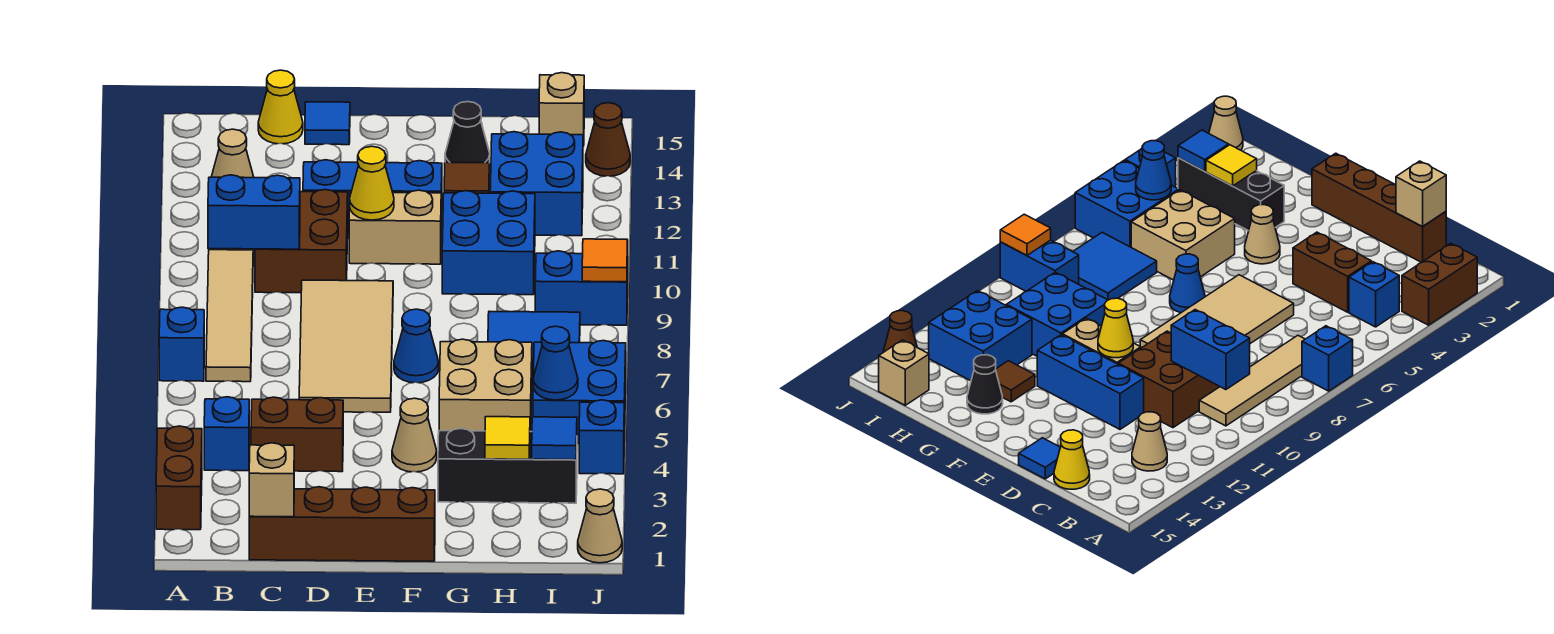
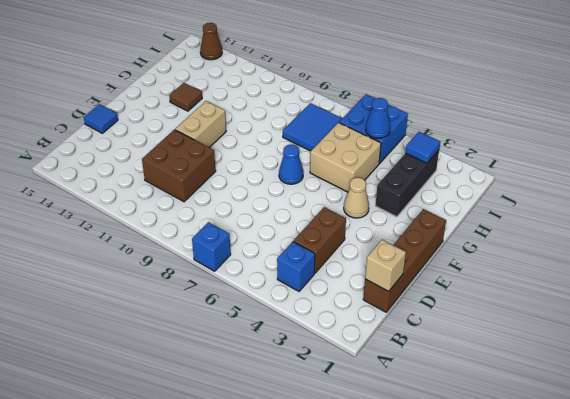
none -> brown brick A2:A3 level 1
none -> tan tile B7:B10 level 1
none -> tan cone B13 level 1
none -> yellow cone C15 level 1

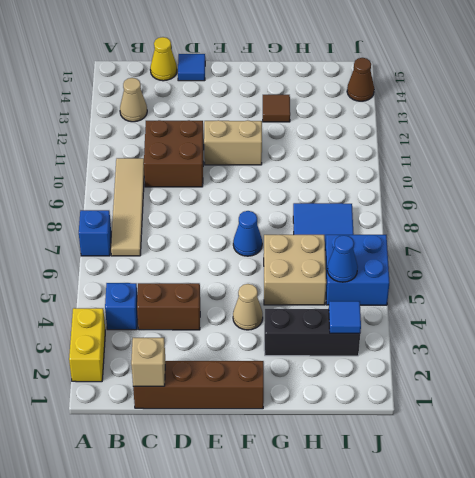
yellow brick A2:A3 level 1 -> brown brick A2:A3 level 1
none -> tan tile D6:E9 level 1
none -> blue brick D12:F12 level 1
none -> blue brick G10:H11 level 1
none -> black cone G14 level 1

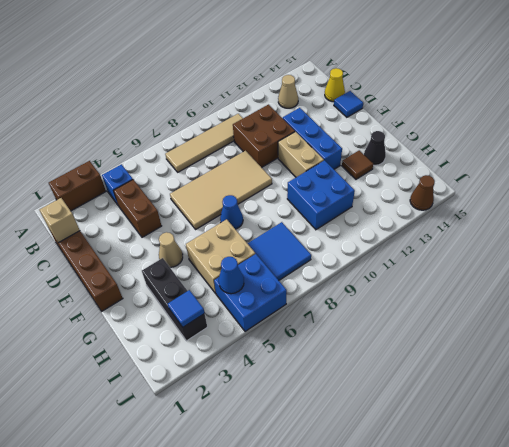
none -> blue brick A7 level 1
none -> blue brick H12:I13 level 1
none -> blue brick I9:J9 level 1
none -> tan brick I15 level 1

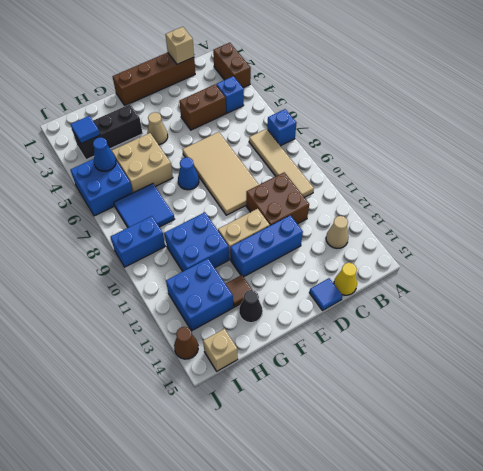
none -> tan cone J1 level 1
none -> blue brick J4 level 1
none -> blue brick B10:C10 level 2
none -> yellow cone E11 level 2

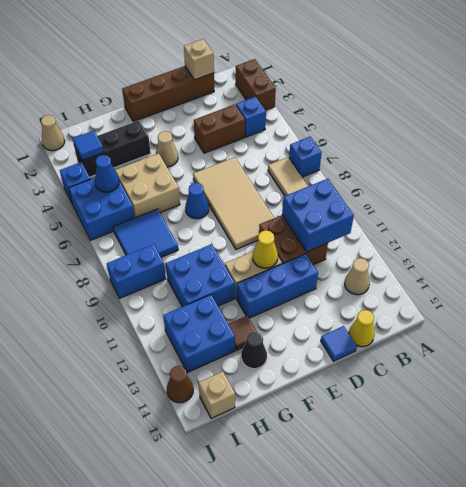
blue brick B10:C11 level 2 -> blue brick B10:C10 level 2
none -> yellow tile H3 level 2
none -> orange tile J9 level 2

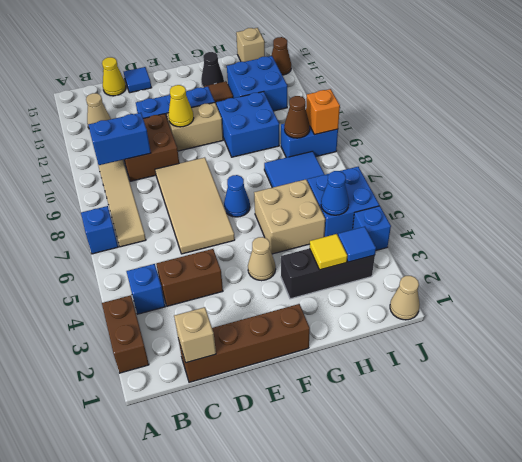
brown cone I9 level 2 -> none
orange brick J9 level 2 -> orange tile J9 level 2

